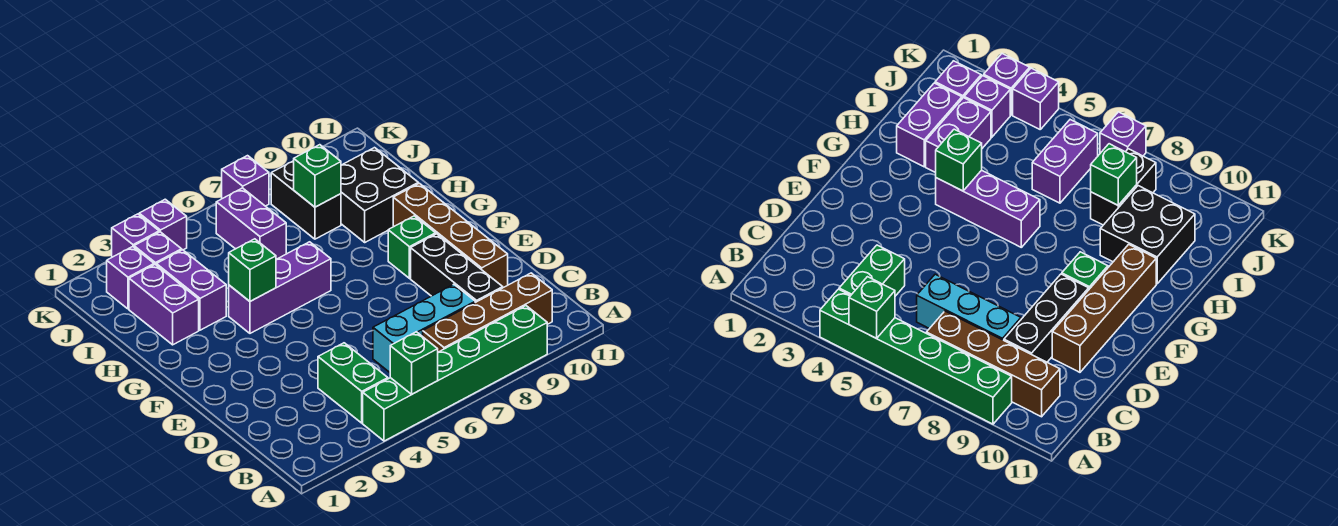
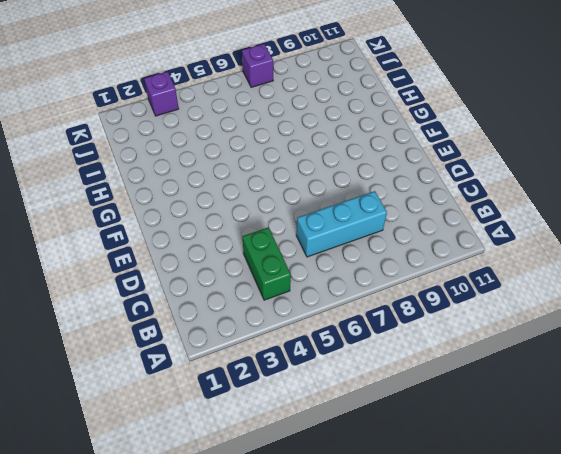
none -> green brick A4:A9 level 1
none -> brown brick B7:B10 level 1
none -> black brick C9:E9 level 1

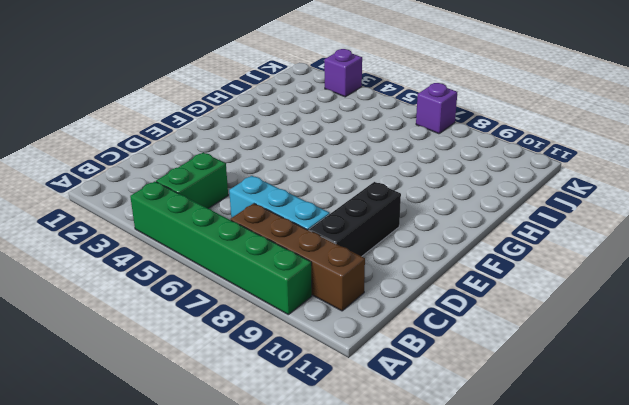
none -> brown brick D10:G10 level 1
none -> green brick F9 level 1
none -> purple brick G4:G6 level 1

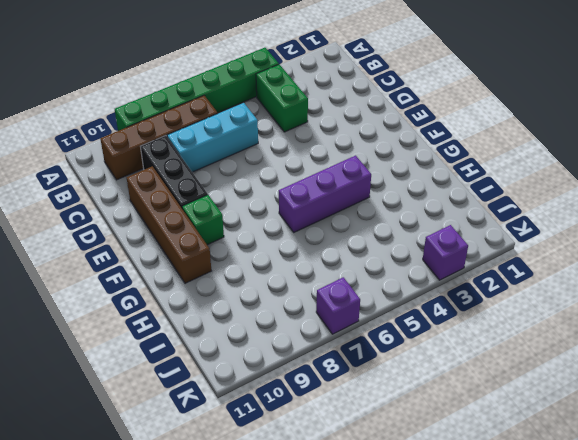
none -> purple brick H2:I2 level 1
none -> purple brick H3:I3 level 1
none -> black brick H9:I10 level 1

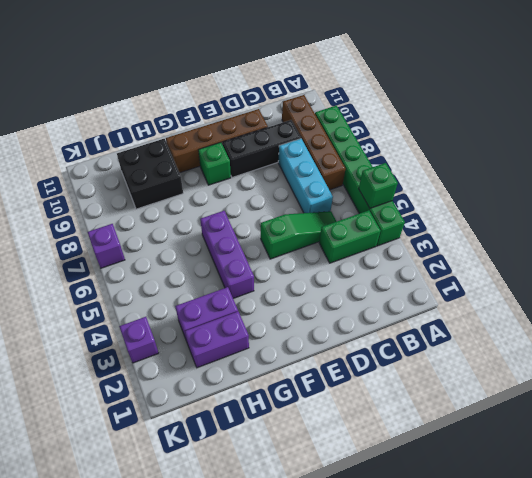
green slope C5:E5 level 1 top E -> none
none -> purple brick I6:J6 level 1
none -> black brick I8:J8 level 1
none -> purple brick J2 level 1

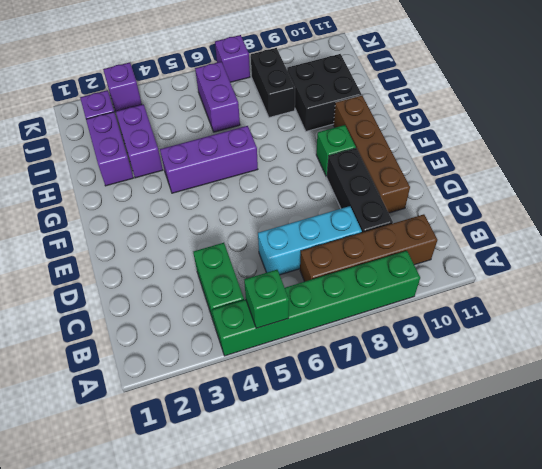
none -> purple brick J3 level 1
none -> purple brick K4 level 1
none -> green brick G4 level 2

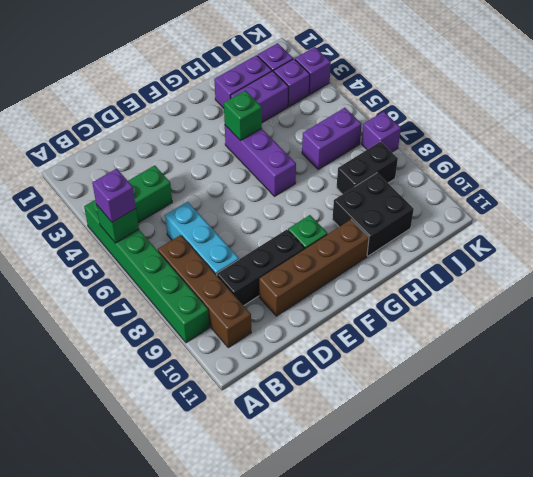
purple brick A5 level 3 -> purple brick K4 level 1
none -> green brick I8 level 2

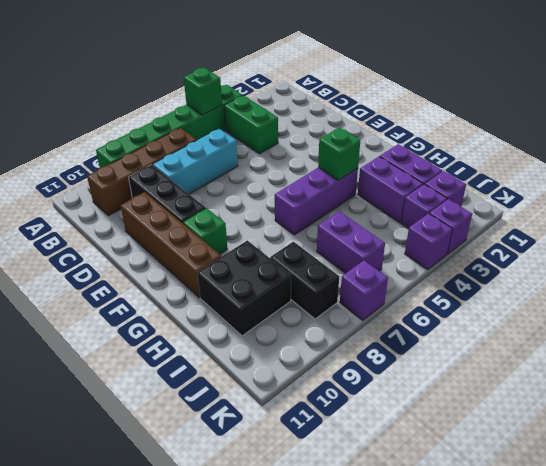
none -> green brick I8 level 2

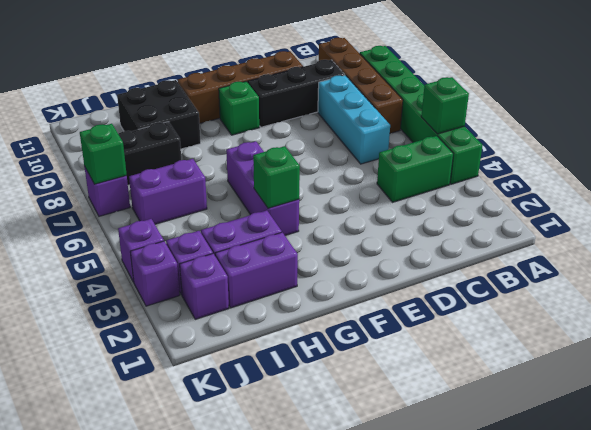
green brick K7 level 2 -> green brick I8 level 2

